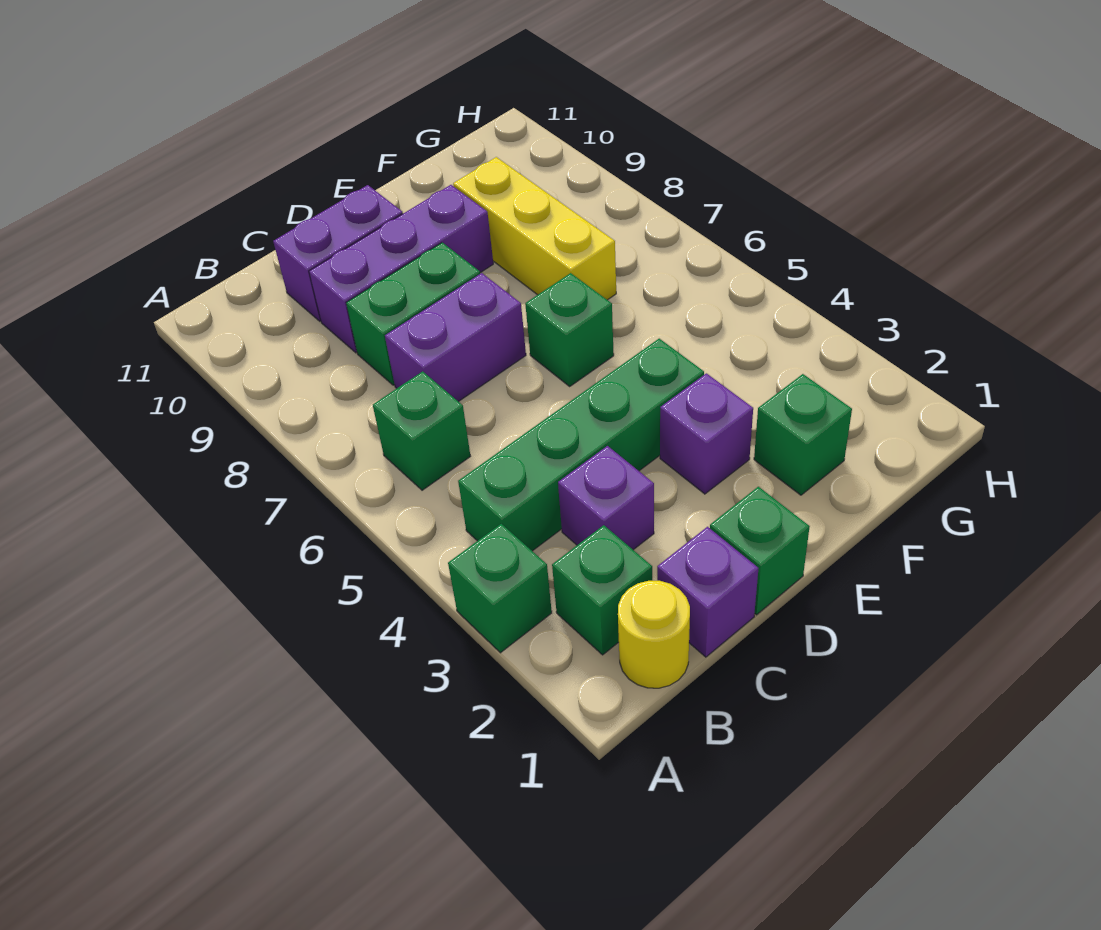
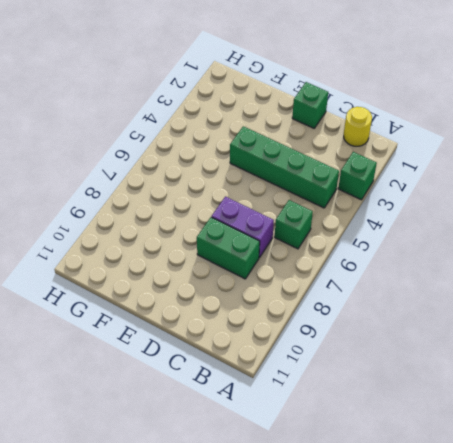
none -> green brick B2 level 1
none -> purple brick C1 level 1
none -> purple brick C3 level 1

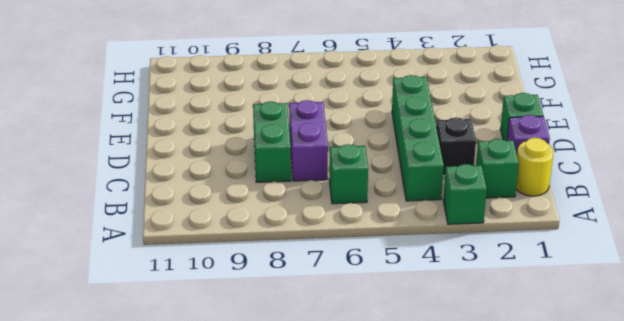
black brick C3 level 1 -> purple brick C3 level 1
none -> purple brick C9:E9 level 1
none -> purple brick C10:D10 level 1
none -> purple brick E3 level 1

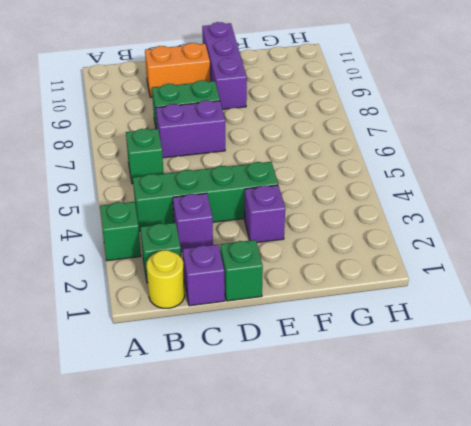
orange brick C10:D10 level 1 -> purple brick C10:D10 level 1
purple brick E9:E11 level 1 -> purple brick C9:E9 level 1
none -> green brick E6 level 1
none -> green brick F2 level 1
none -> yellow brick F7:F9 level 1

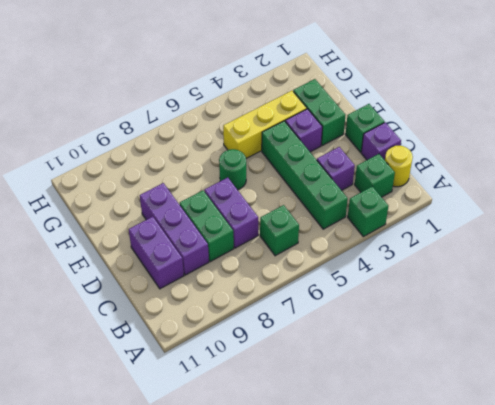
green brick E2:F2 level 1 -> green brick F2 level 1
green round brick E6 level 1 -> green brick E6 level 1
yellow brick F3:F5 level 1 -> yellow brick F7:F9 level 1

